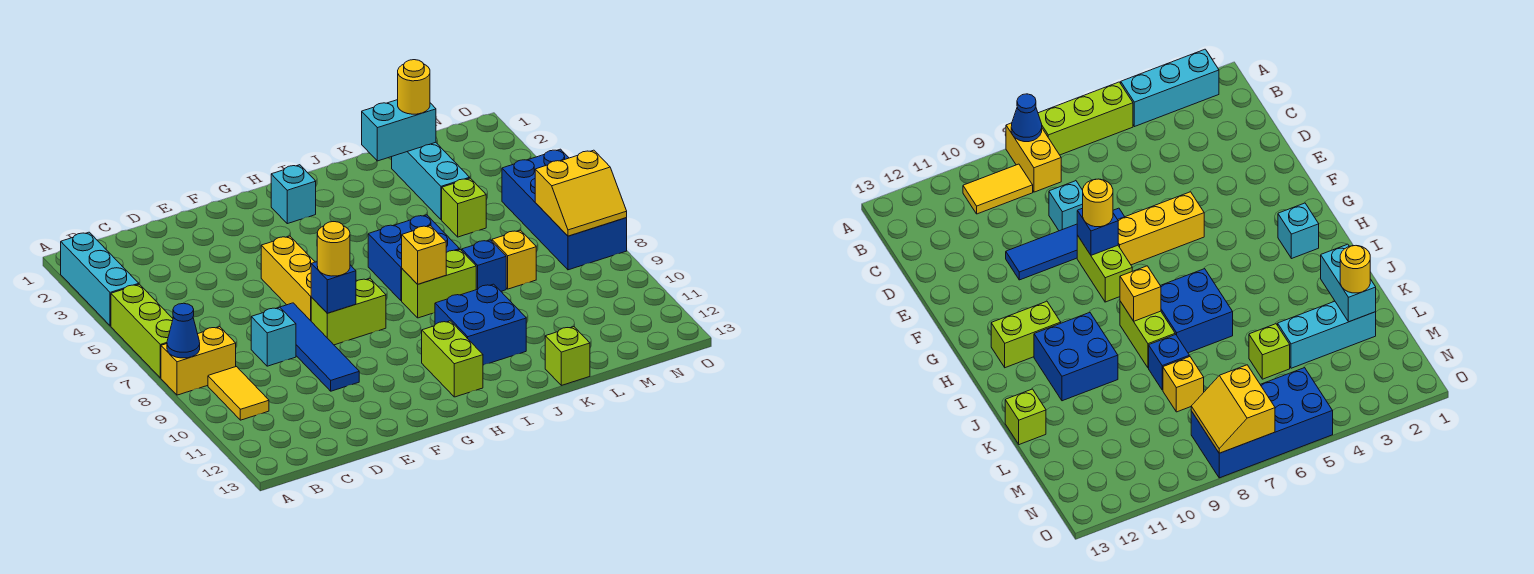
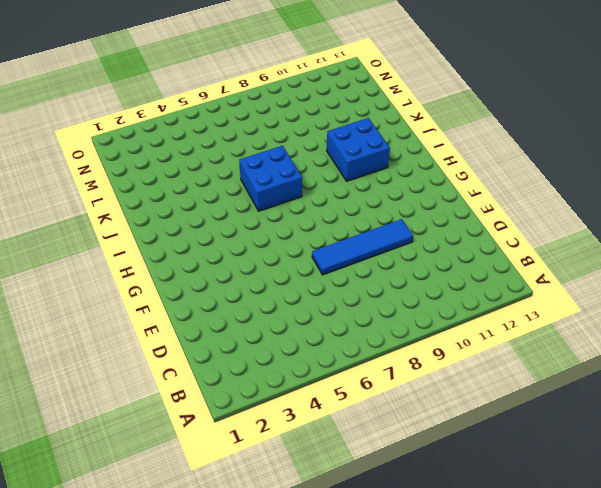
none -> cyan brick A2:A4 level 1
none -> lime brick A5:A7 level 1
none -> yellow brick A8:B8 level 1

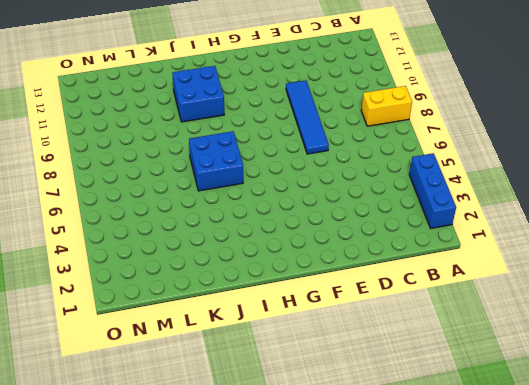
blue brick A2:A4 level 1 -> cyan brick A2:A4 level 1
none -> lime brick A5:A7 level 1
none -> yellow tile B9:B10 level 1
none -> cyan brick D8 level 1

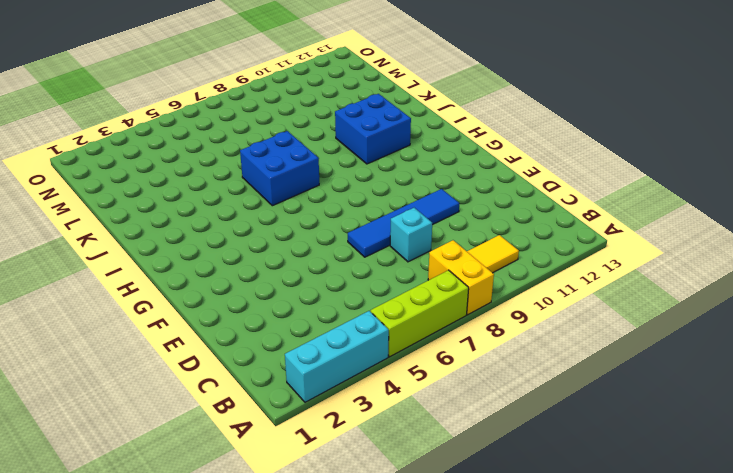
none -> yellow brick F5:F7 level 1
none -> lime brick F8:G8 level 1
none -> cyan brick H2 level 1

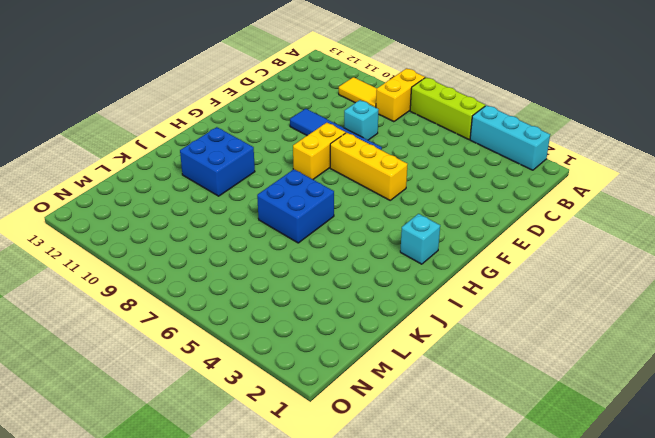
yellow brick F8:G8 level 1 -> lime brick F8:G8 level 1
none -> lime brick H11:H12 level 1
none -> lime brick I8:J8 level 1
none -> blue brick K8 level 1

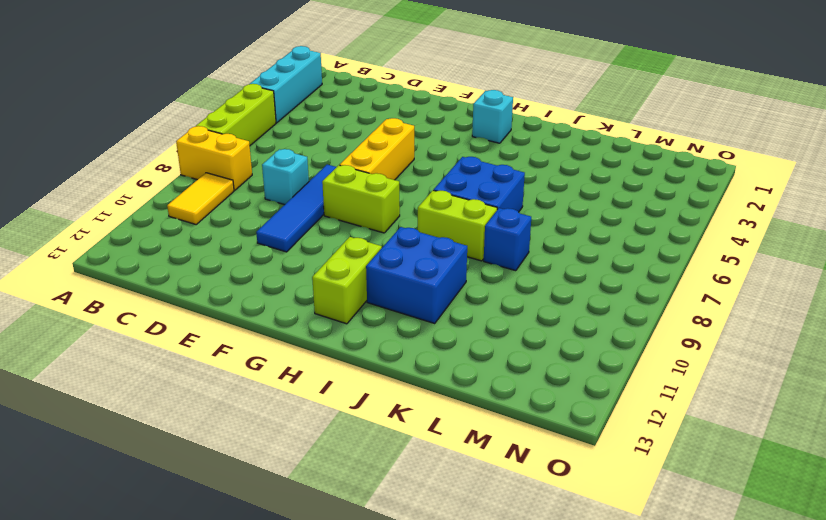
none -> lime brick K13 level 1
none -> cyan brick L2:L4 level 1
none -> lime brick L5 level 1

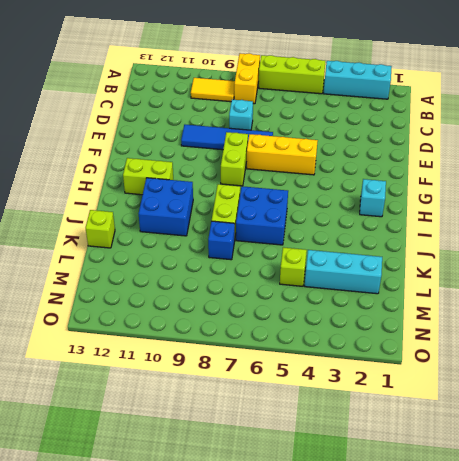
none -> yellow brick L8 level 1
none -> blue brick N5:O8 level 1
none -> blue cone A8 level 2

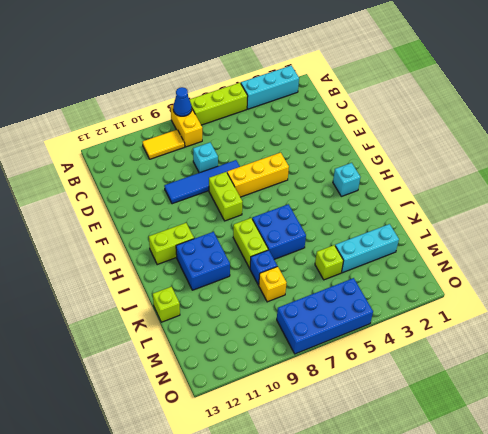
none -> blue brick F8 level 2
none -> yellow brick I8 level 2
none -> cyan brick K2:L2 level 2

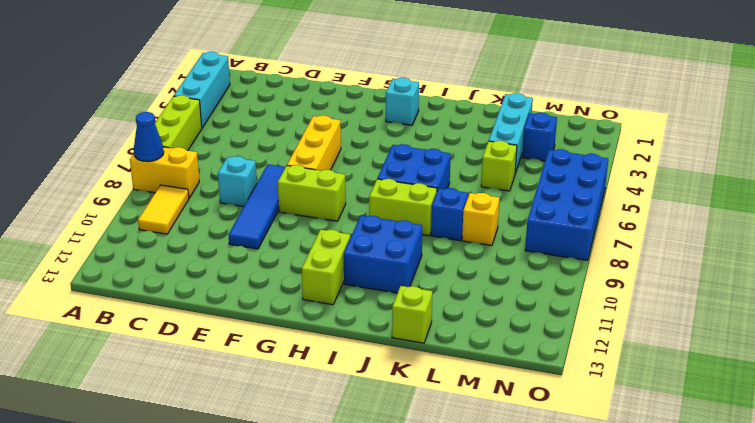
blue brick M3 level 1 -> blue brick F8 level 2
none -> yellow brick I8 level 2
none -> cyan brick K2:L2 level 2
none -> yellow slope N7:O8 level 2 top 7

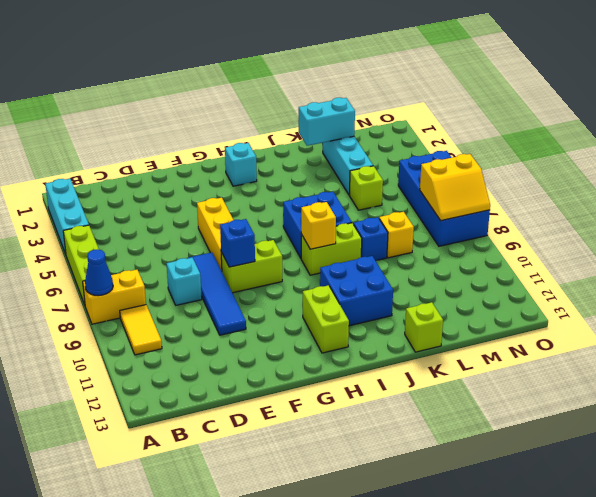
none -> yellow round brick F8 level 3
none -> yellow round brick L2 level 3

